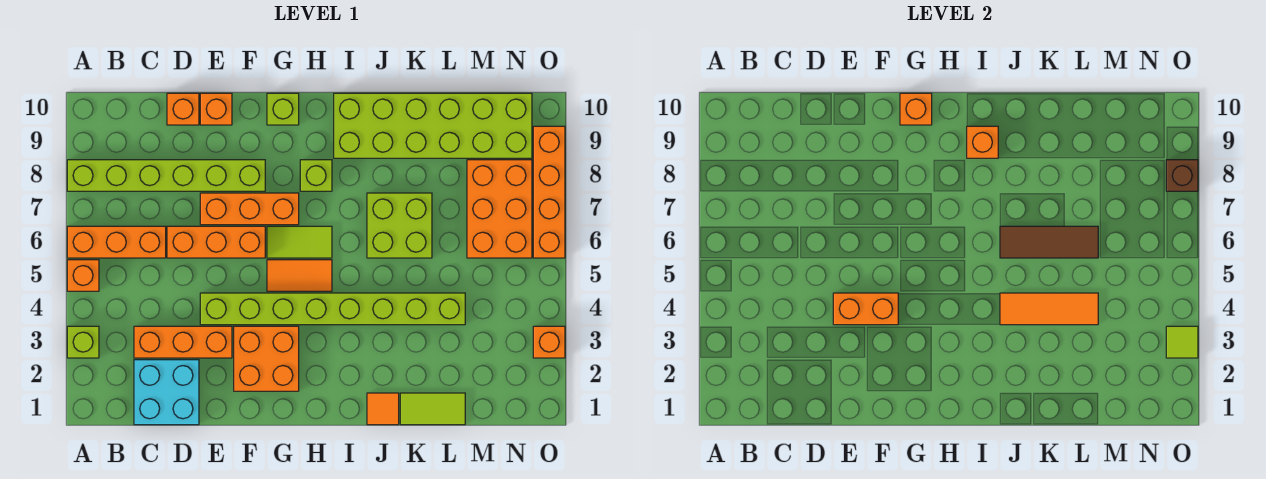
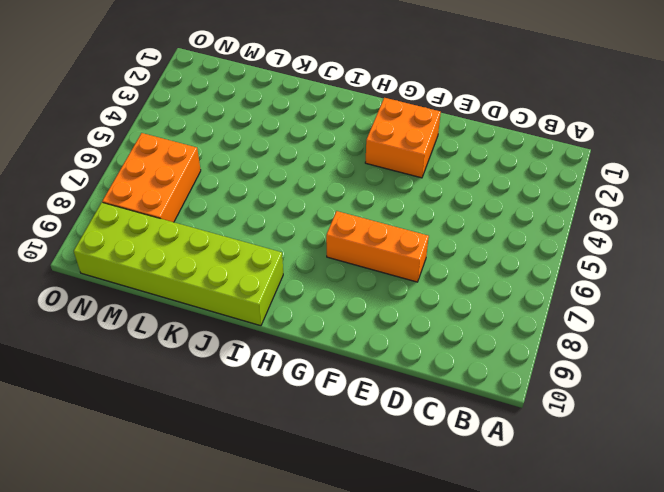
none -> lime brick A3 level 1
none -> orange brick A5 level 1
none -> orange brick A6:C6 level 1
none -> lime brick A8:F8 level 1

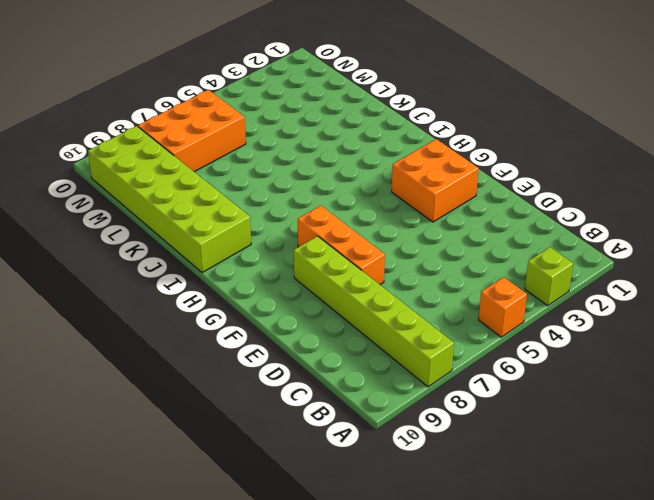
none -> orange brick A6:C6 level 1
none -> cyan brick C1:D2 level 1
none -> orange brick C3:E3 level 1
none -> orange brick D6:F6 level 1

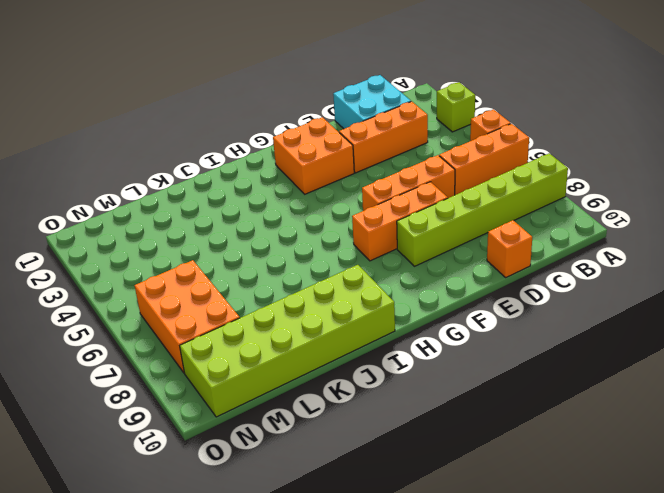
none -> lime brick E4:L4 level 1
none -> orange brick E10 level 1
none -> orange tile G5:H5 level 1
none -> lime tile G6:H6 level 1

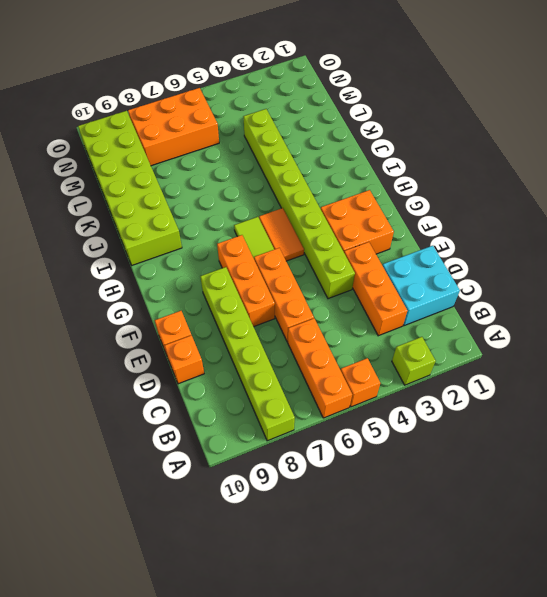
none -> lime brick G10 level 1
none -> lime brick H8 level 1
none -> orange tile J1 level 1
none -> lime brick J6:K7 level 1

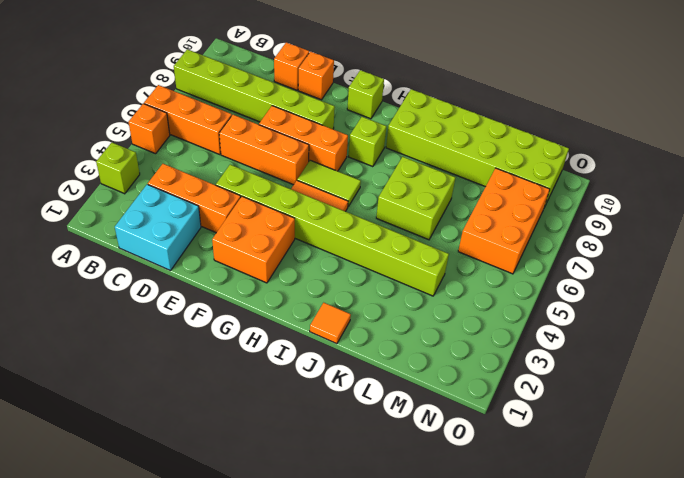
none -> lime tile K1:L1 level 1
none -> orange brick O3 level 1
none -> orange brick O6:O9 level 1
none -> orange brick E4:F4 level 2

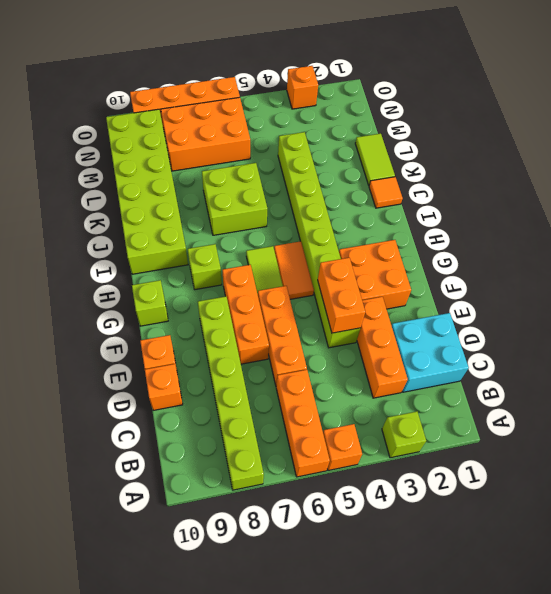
none -> orange brick G10 level 2
none -> orange brick I9 level 2
none -> orange tile J4:L4 level 2
none -> brown tile J6:L6 level 2

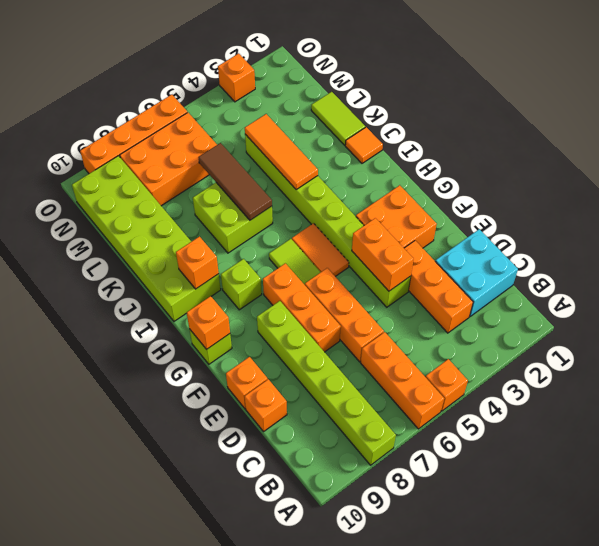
none -> lime brick A3 level 1
none -> lime tile O3 level 2
none -> brown brick O8 level 2

